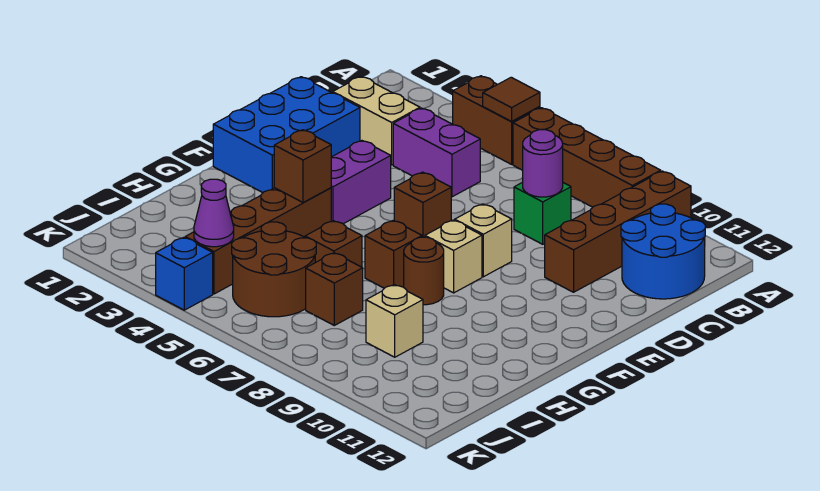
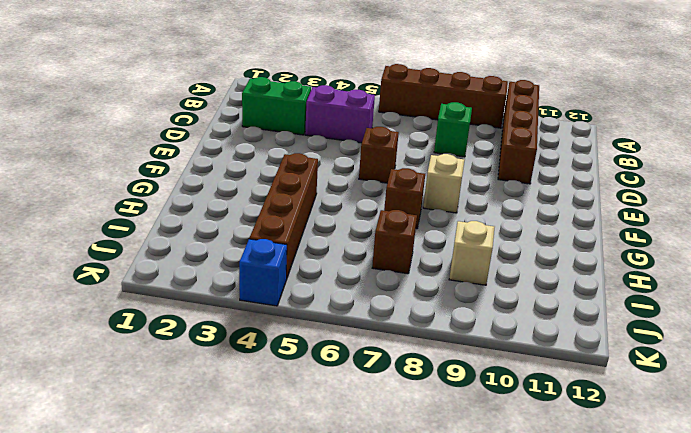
green brick C2:C3 level 1 -> tan brick C2:C3 level 1
none -> brown brick A4:A5 level 1
none -> blue round brick B11:C12 level 1
none -> blue brick D1:F2 level 1

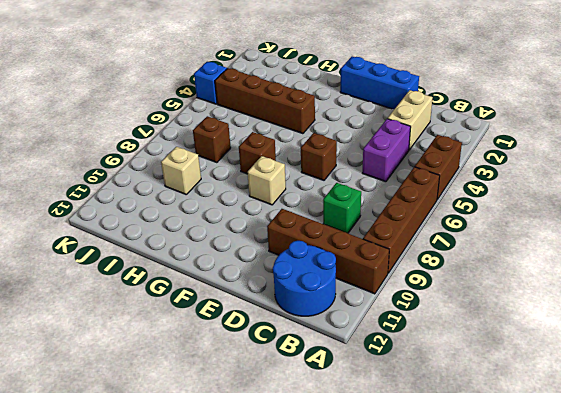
blue brick D1:F1 level 1 -> blue brick D1:F2 level 1
none -> purple brick E4:F4 level 1
none -> tan brick E8 level 1
none -> brown round brick G8 level 1

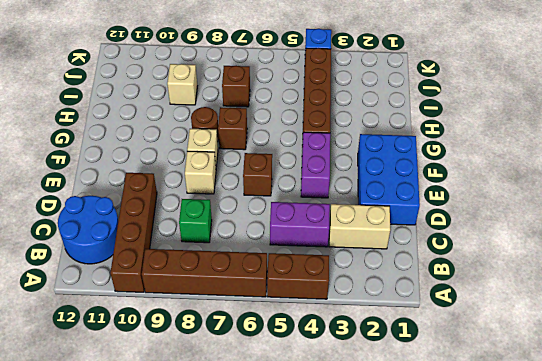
none -> brown brick H6 level 1
none -> brown round brick I5:J6 level 1
none -> brown tile A5 level 2

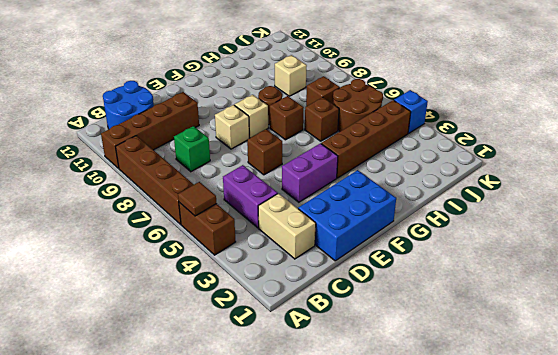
none -> purple round brick C8 level 2
none -> brown brick G4 level 2
none -> purple cone J4 level 2

